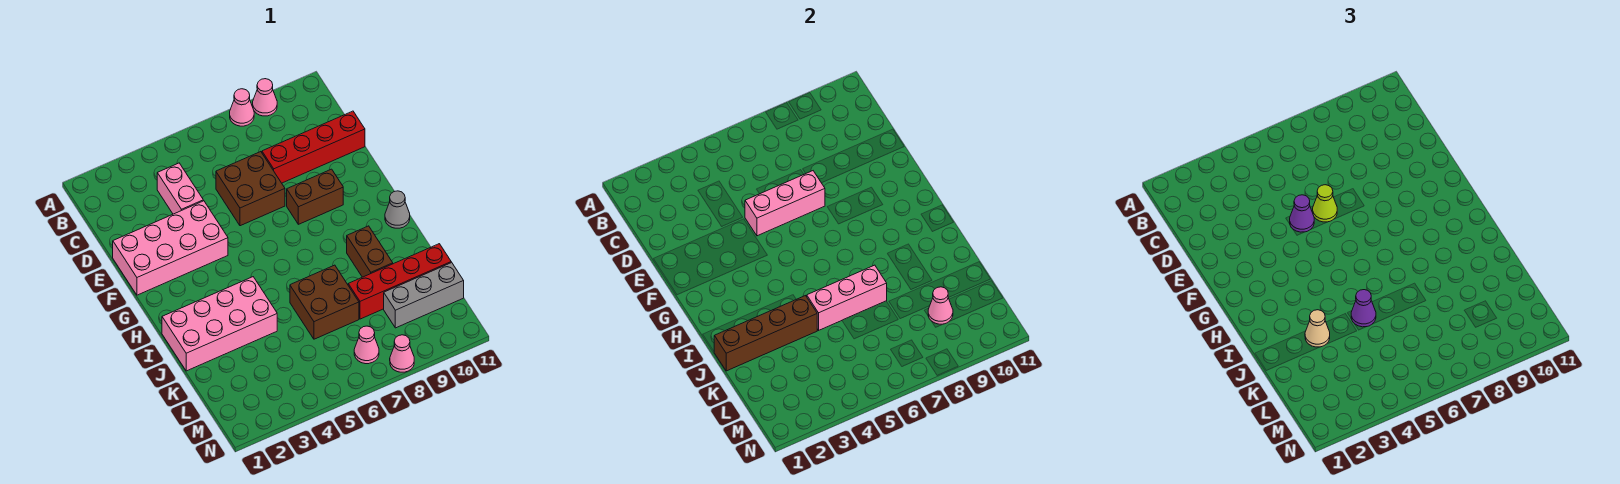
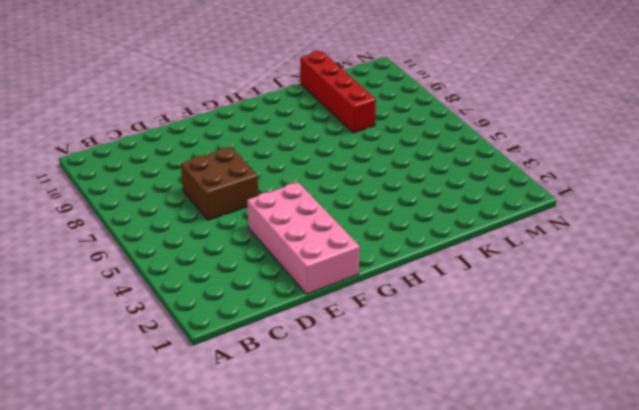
none -> pink cone A8 level 1
none -> pink cone A9 level 1
none -> pink brick C4:D4 level 1

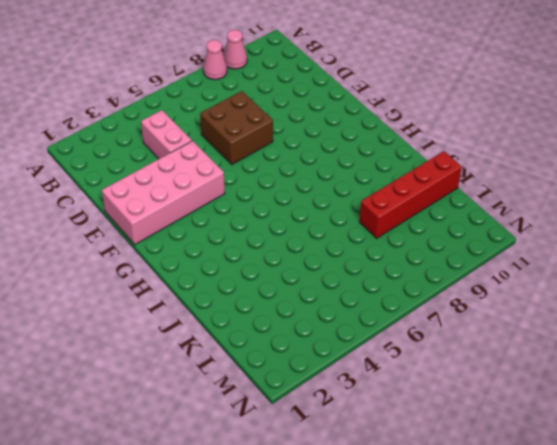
none -> red brick D8:D11 level 1
none -> brown brick F8:F9 level 1
none -> grey cone H11 level 1

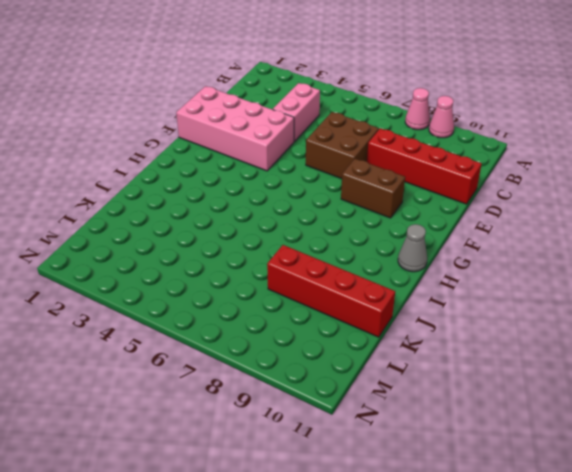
none -> pink brick I1:J4 level 1
none -> brown brick I9:J9 level 1
none -> brown brick J6:K7 level 1

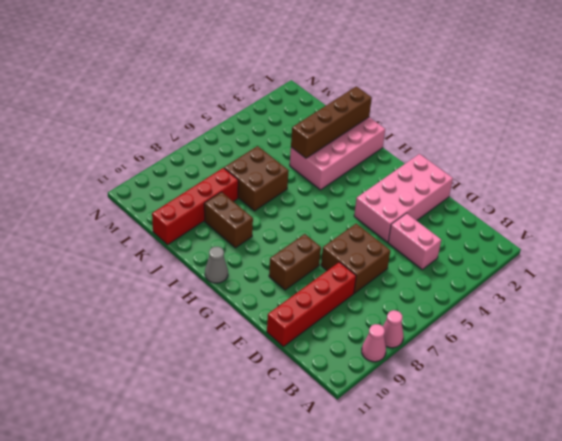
none -> grey brick L9:L11 level 1
none -> pink cone M7 level 1
none -> pink cone N8 level 1

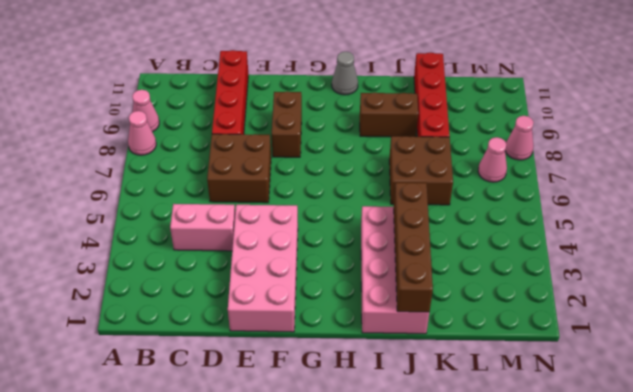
none -> grey brick L9:L11 level 1
none -> pink brick E5:E7 level 2
none -> pink brick J5:J7 level 2

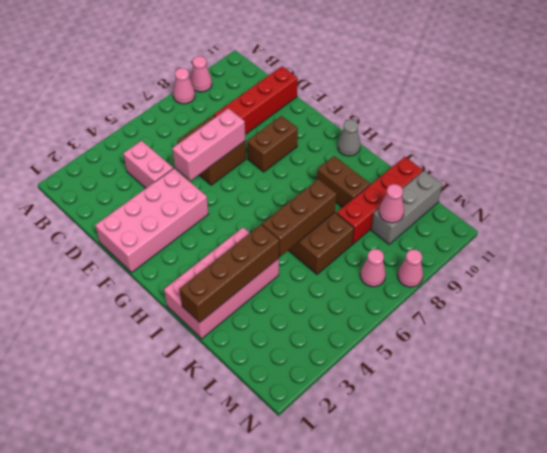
brown brick J5:J7 level 2 -> pink brick J5:J7 level 2
none -> purple cone E5 level 3
none -> lime cone E6 level 3
none -> tan cone J3 level 3

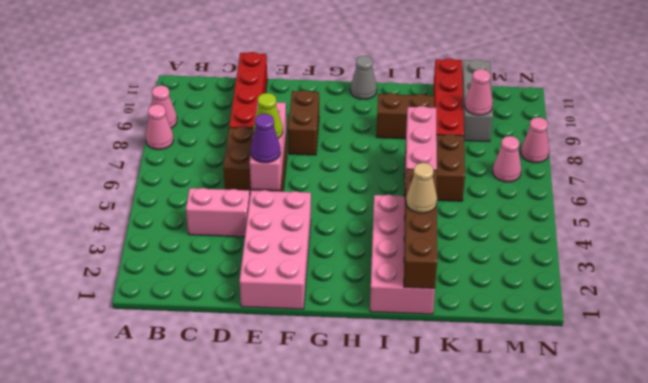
none -> purple cone J5 level 3

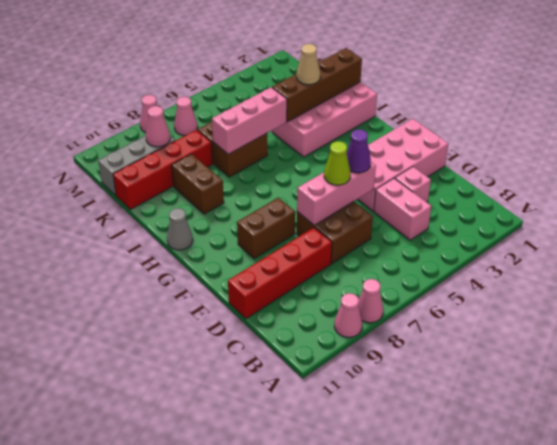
pink brick D3 level 1 -> none
none -> purple cone J5 level 3

